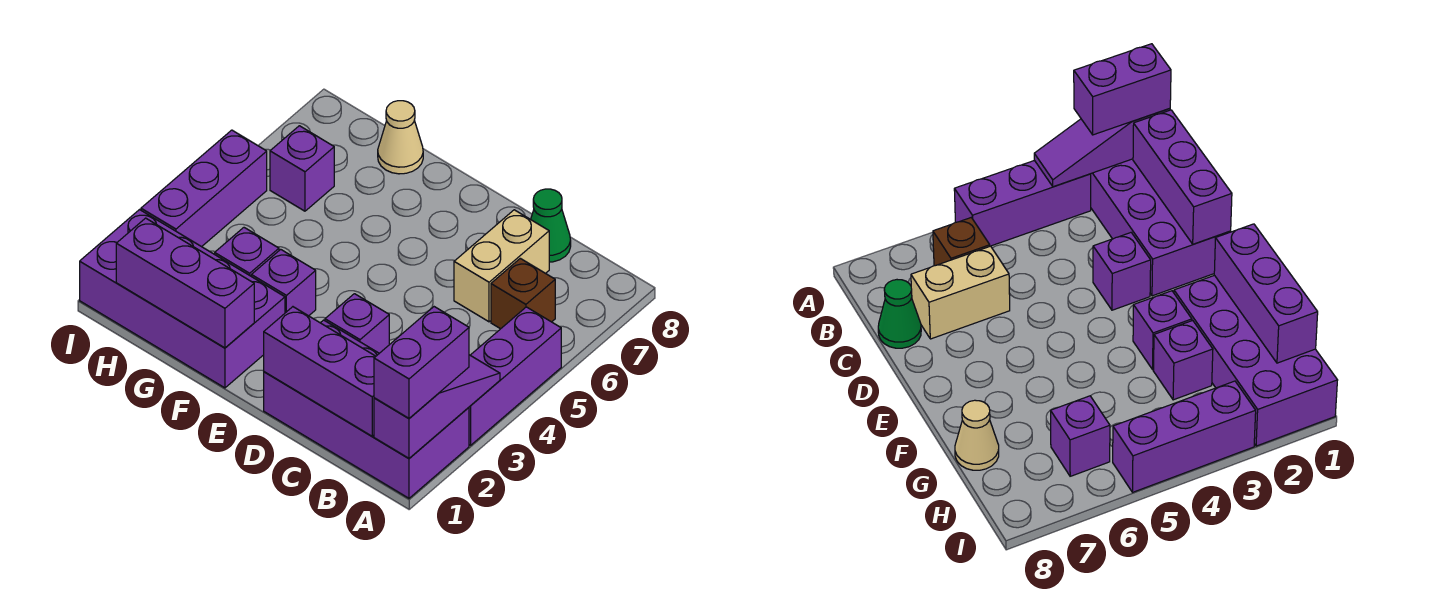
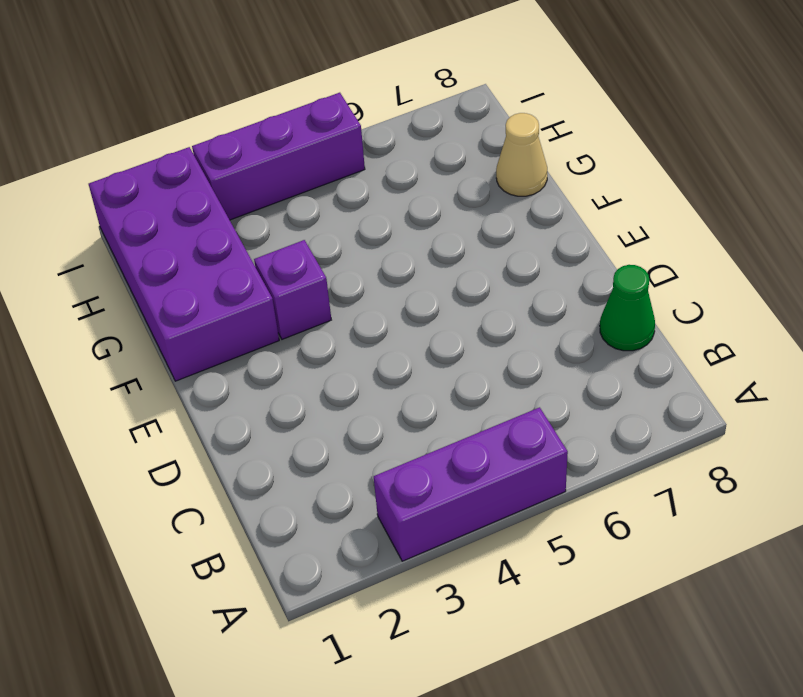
none -> purple brick A1:D2 level 1
none -> brown brick B6 level 1
none -> tan brick C6:C7 level 1

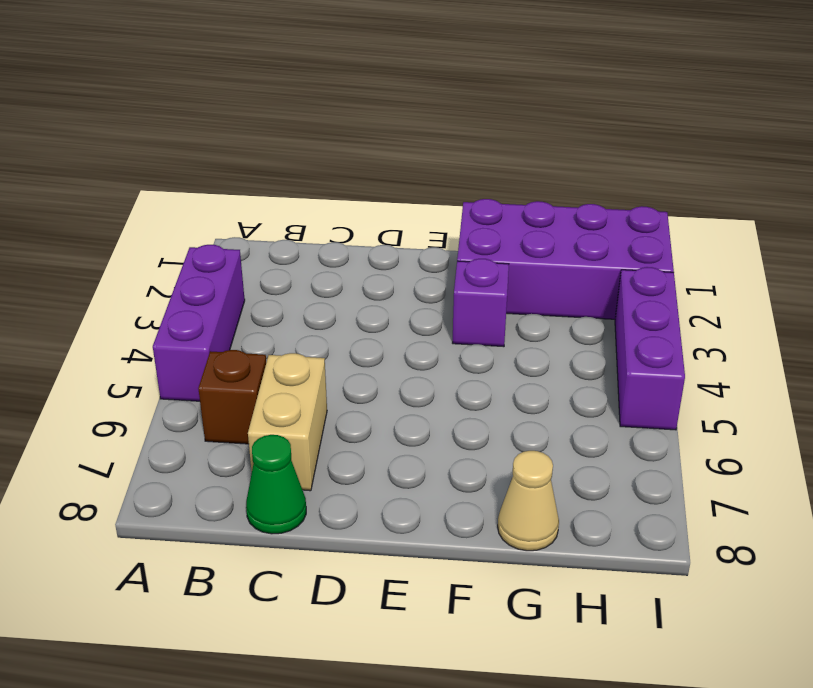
none -> purple brick A1:D2 level 1
none -> purple brick D3 level 1
none -> purple brick G3 level 1

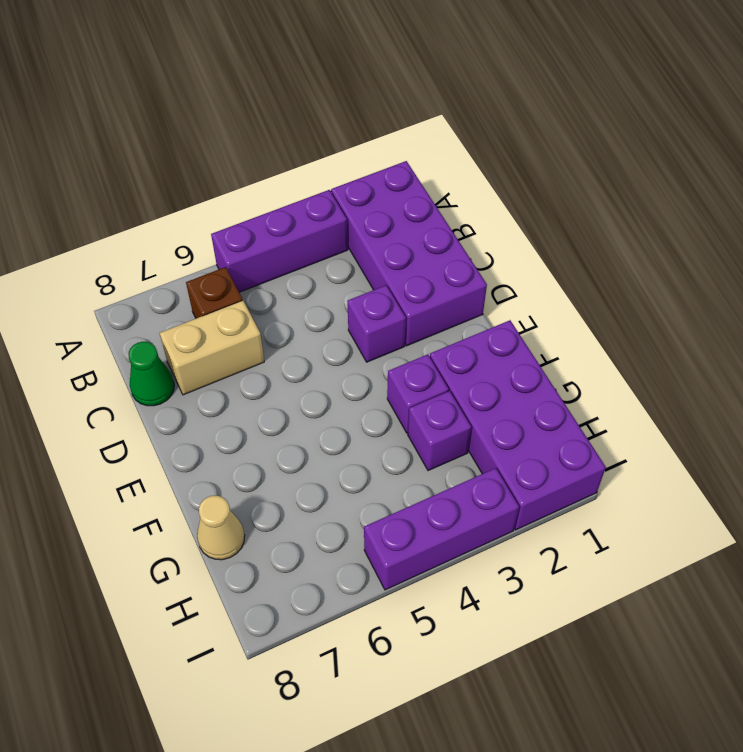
none -> purple brick H6 level 1
none -> purple slope A1:A3 level 2 top 1
none -> purple brick B1:D1 level 2

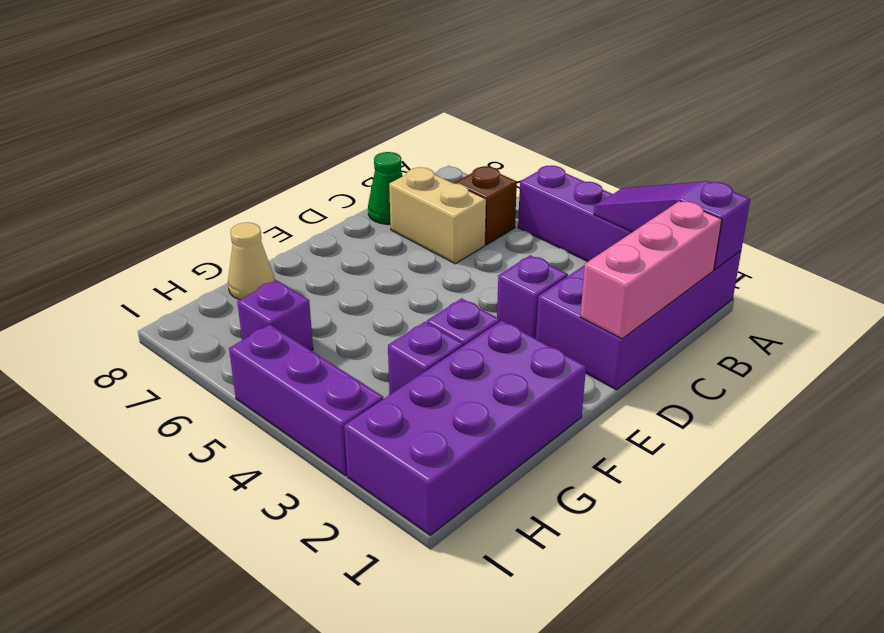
pink brick B1:D1 level 2 -> purple brick B1:D1 level 2
none -> purple brick F1:H1 level 2
none -> purple brick A1:A2 level 3

